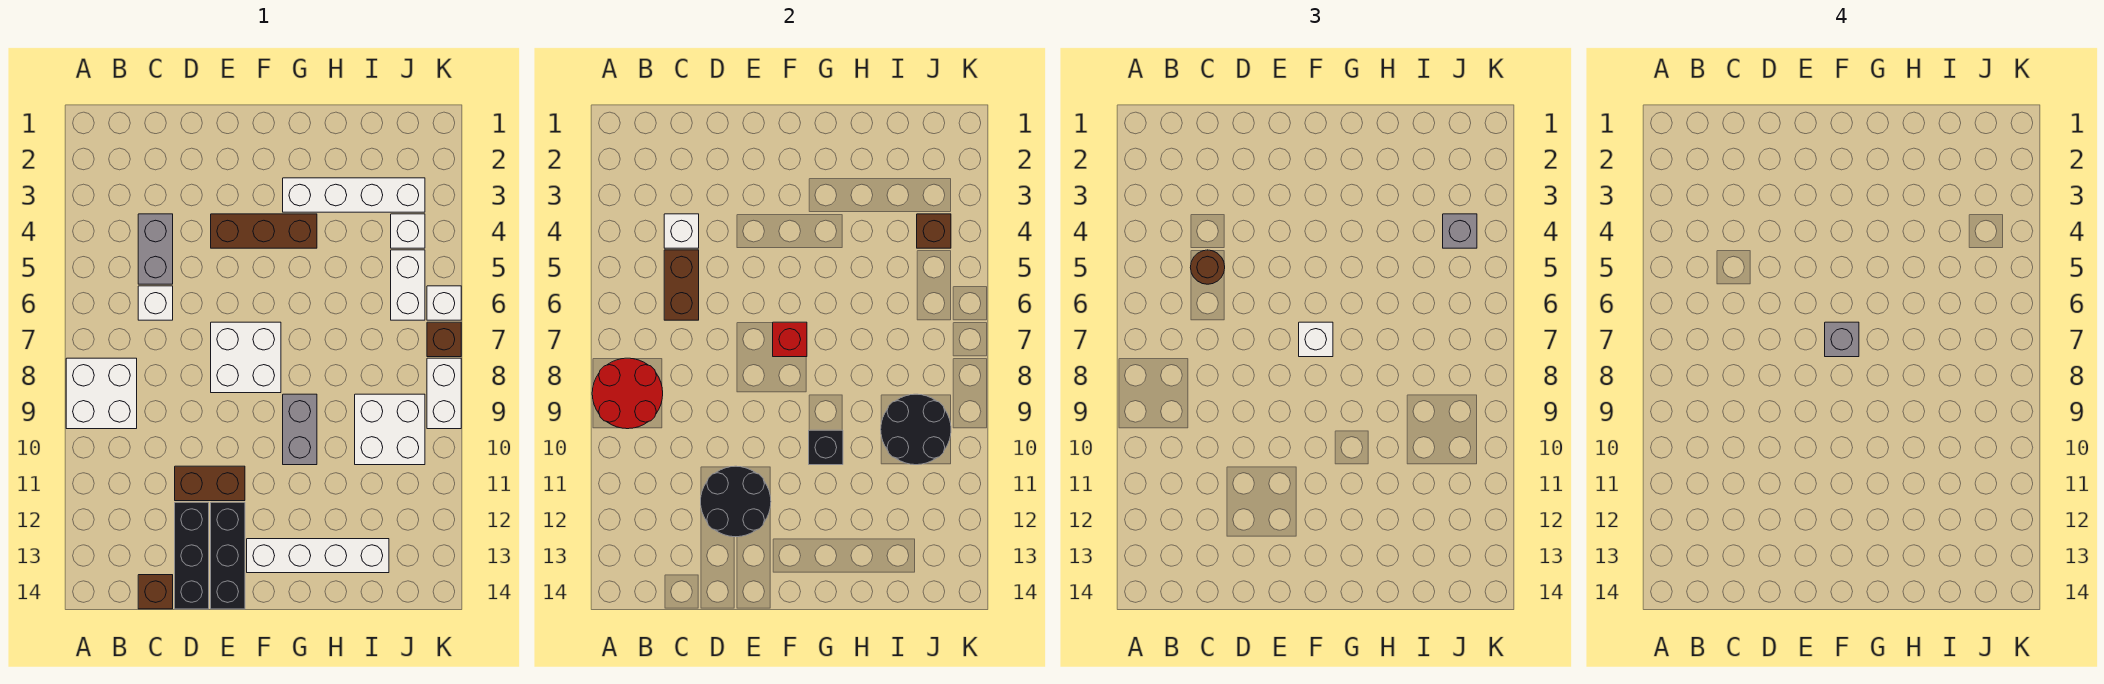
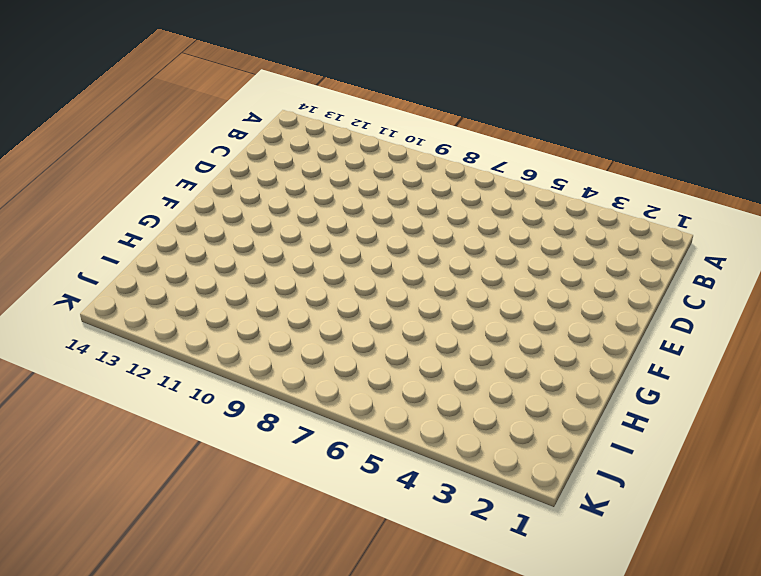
none -> white brick A8:B9 level 1
none -> grey brick C4:C5 level 1
none -> white brick C6 level 1
none -> brown brick C14 level 1

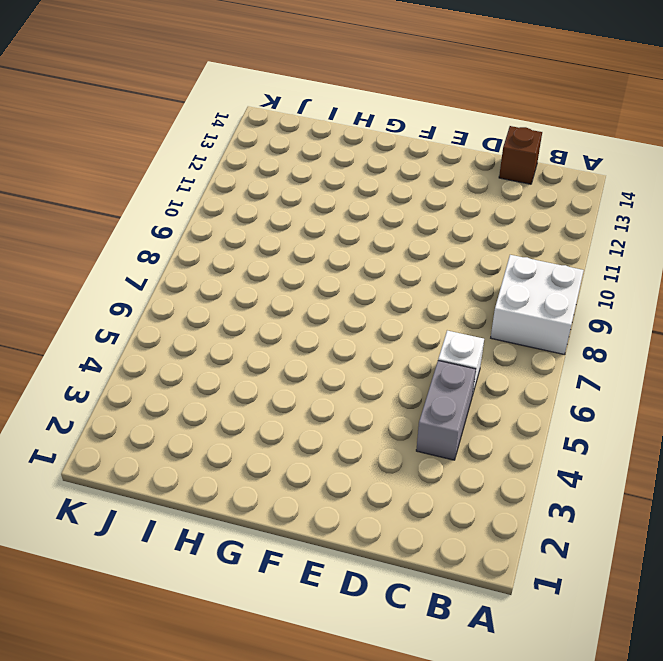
none -> brown brick D11:E11 level 1
none -> black brick D12:D14 level 1
none -> brown brick E4:G4 level 1
none -> white brick E7:F8 level 1

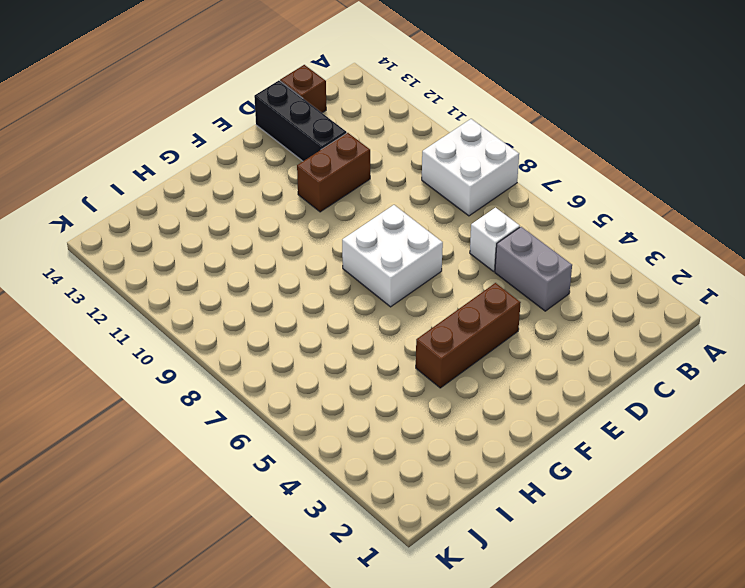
none -> black brick E12:E14 level 1
none -> white brick F13:I13 level 1
none -> white brick G3:J3 level 1
none -> grey brick G9:G10 level 1

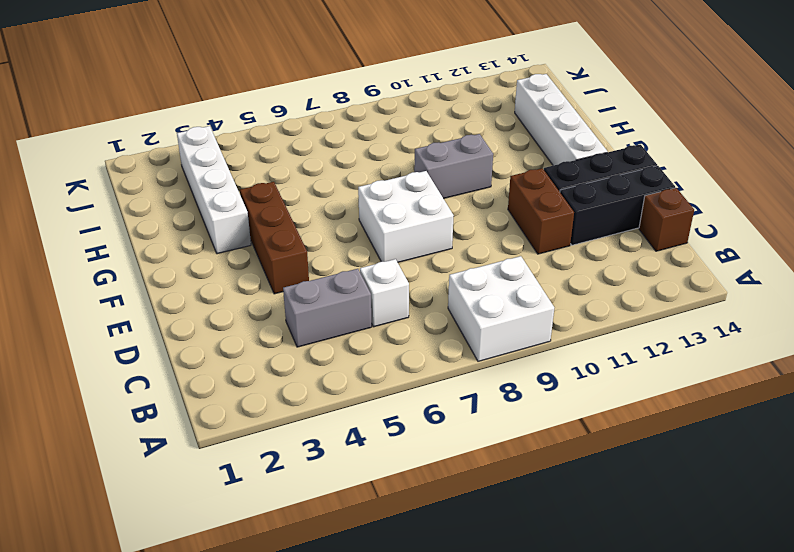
none -> white brick I9:J10 level 1
none -> white brick J4 level 1
none -> white brick J5:J6 level 1
none -> white brick K6 level 1

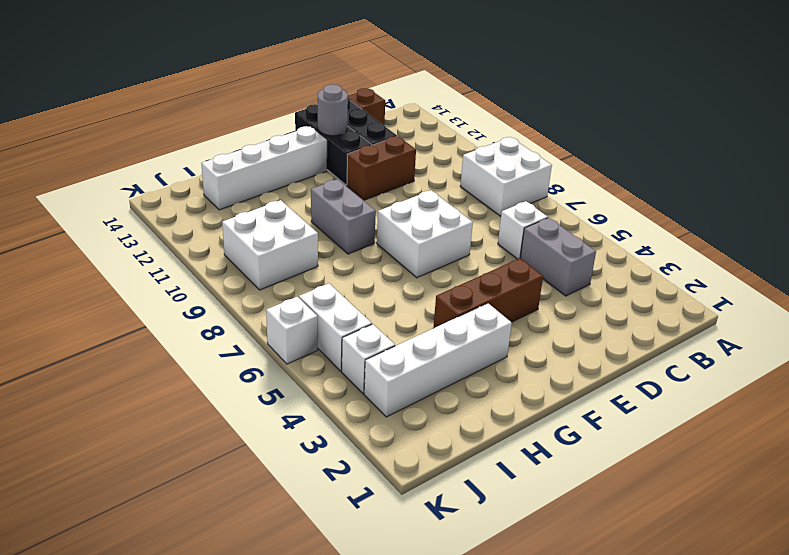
grey round brick E13 level 2 -> none
none -> brown brick K7 level 1
none -> white brick K8:K9 level 1
none -> red round brick A8:B9 level 2
none -> white brick C4 level 2

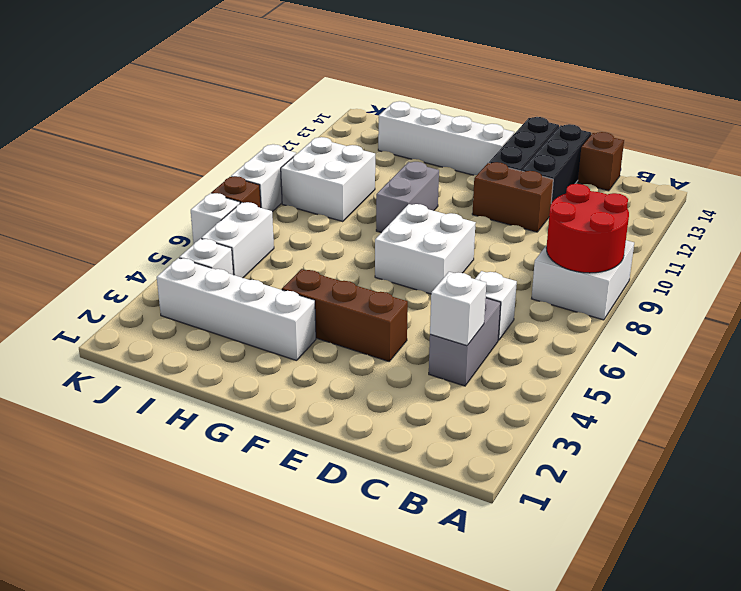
none -> brown brick C5:C6 level 2
none -> black round brick D11:E12 level 2
none -> red brick F7 level 2
none -> black brick G10 level 2

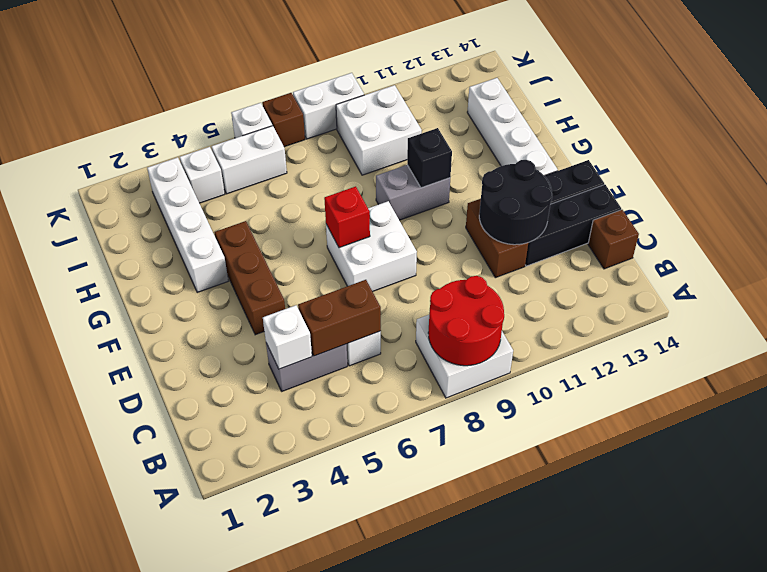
none -> black round brick I9:J10 level 2
none -> brown brick J4 level 2
none -> brown round brick C5 level 3
none -> white brick F7 level 3

